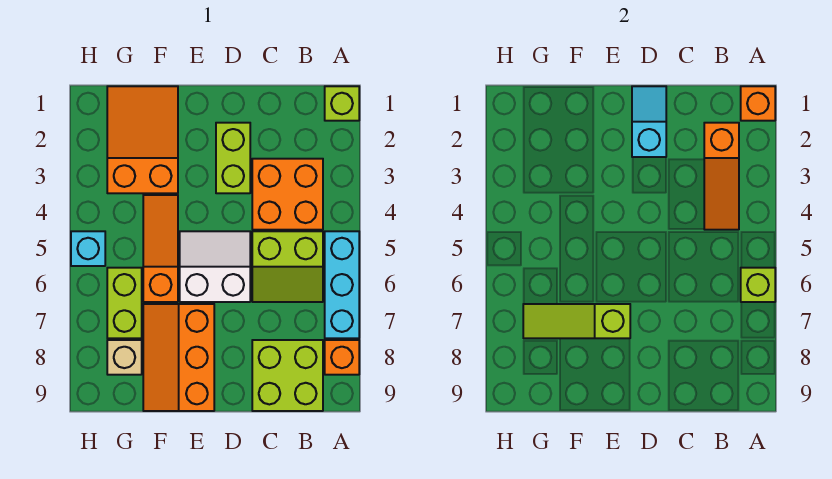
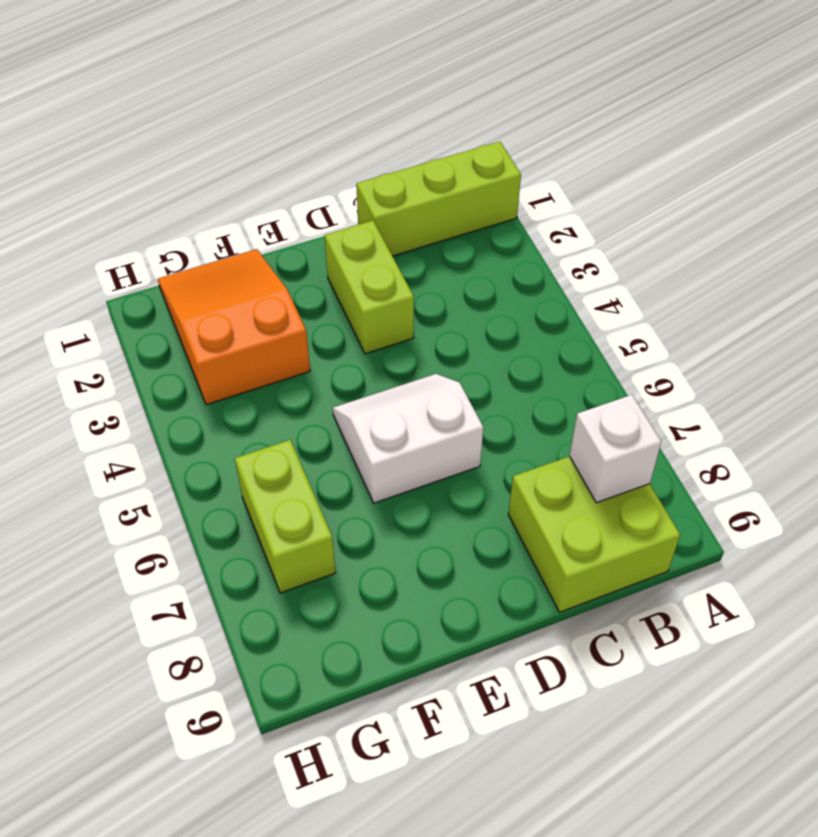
lime brick A1:C1 level 1 -> lime brick A1 level 1
white brick B8 level 2 -> none
none -> cyan brick A5:A7 level 1
none -> orange brick A8 level 1
none -> orange brick B3:C4 level 1

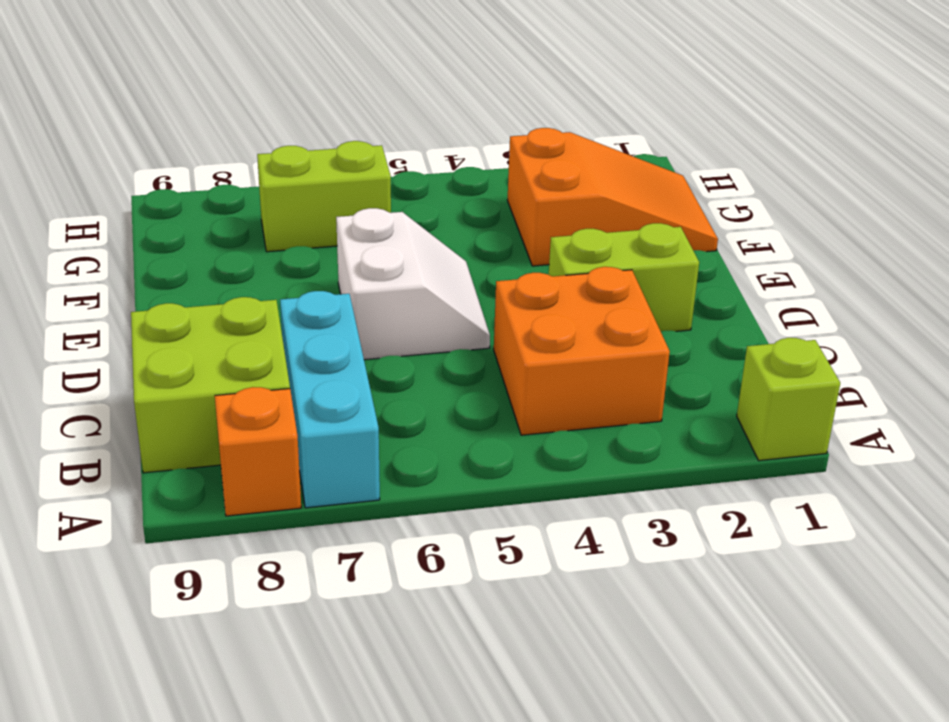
cyan brick A7:C7 level 1 -> cyan brick A5:A7 level 1
none -> lime slope B5:C6 level 1 top 5
none -> orange slope E7:F9 level 1 top E
none -> orange slope F4:F6 level 1 top 6

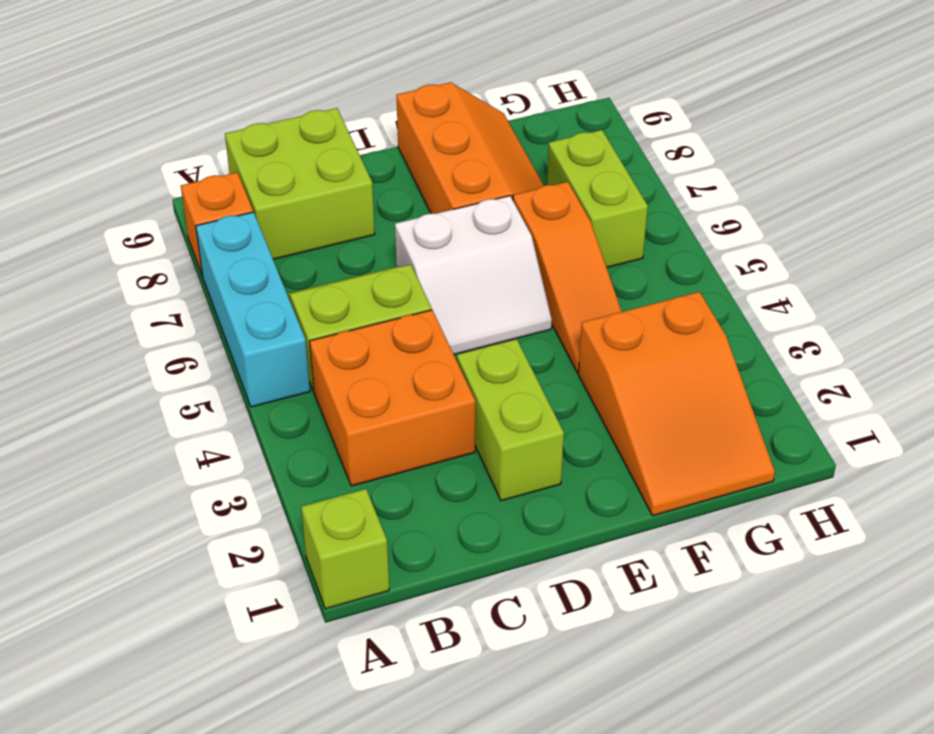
none -> tan brick G8 level 1
none -> cyan brick H5 level 1
none -> orange brick A1 level 2

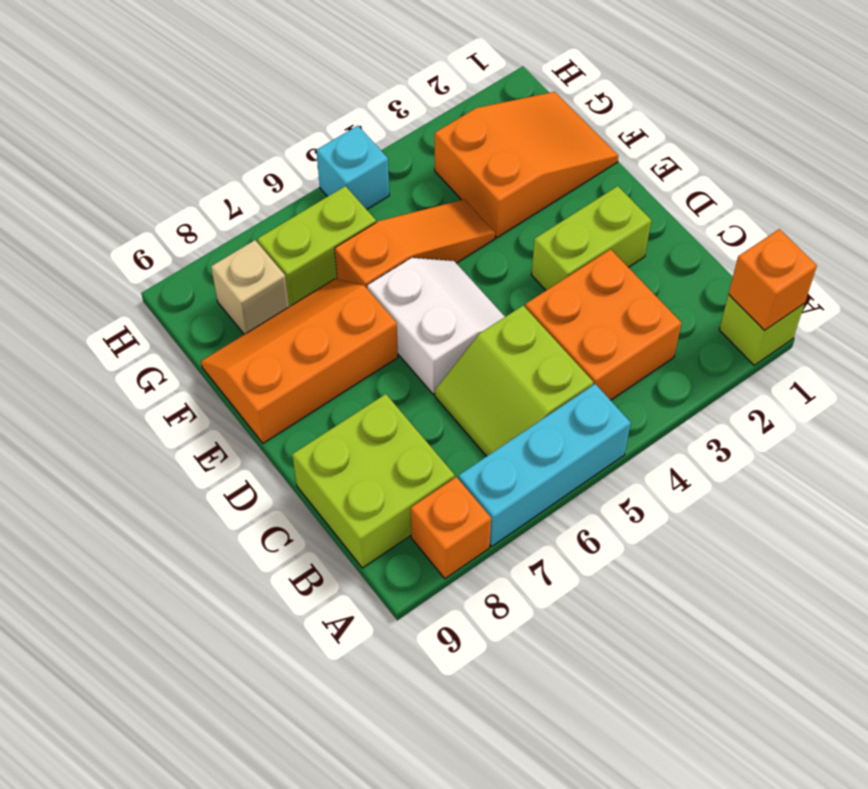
none -> lime brick A6 level 2
none -> orange slope B2:B4 level 2 top 2
none -> cyan slope D1:D2 level 2 top 2

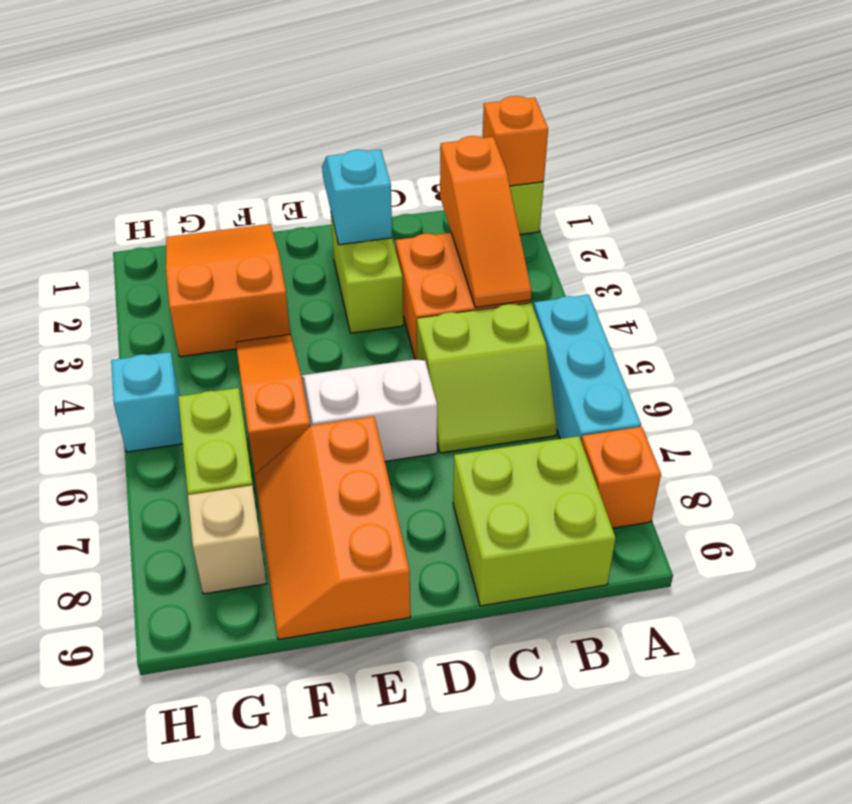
none -> lime brick A6 level 2
none -> lime slope E7:G7 level 2 top E

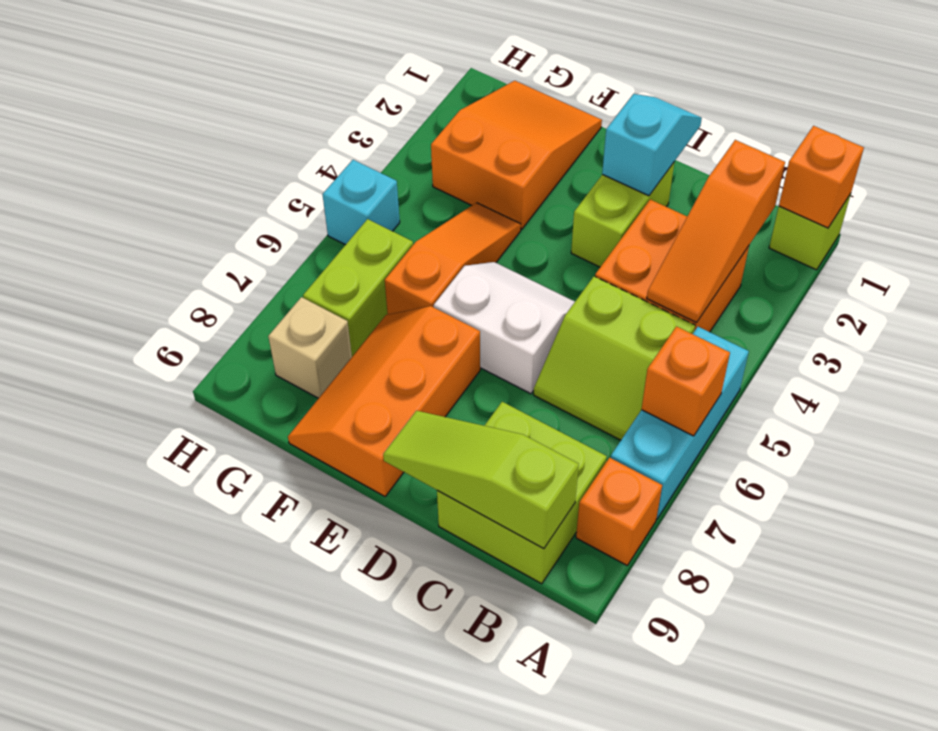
orange brick A6 level 2 -> lime brick A6 level 2
lime slope B9:D9 level 2 top B -> lime slope E7:G7 level 2 top E

